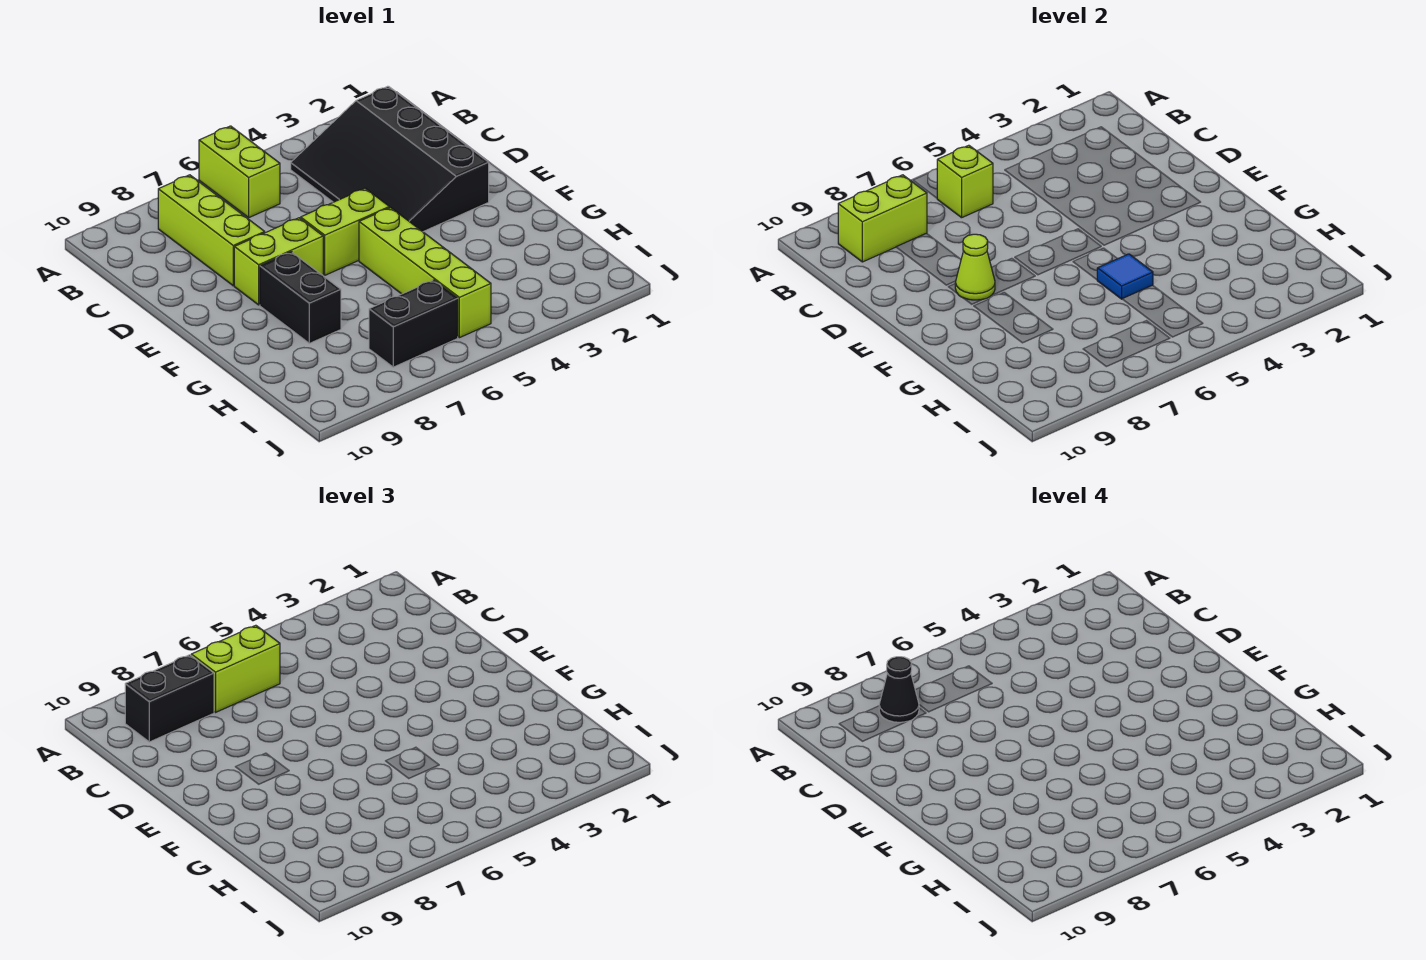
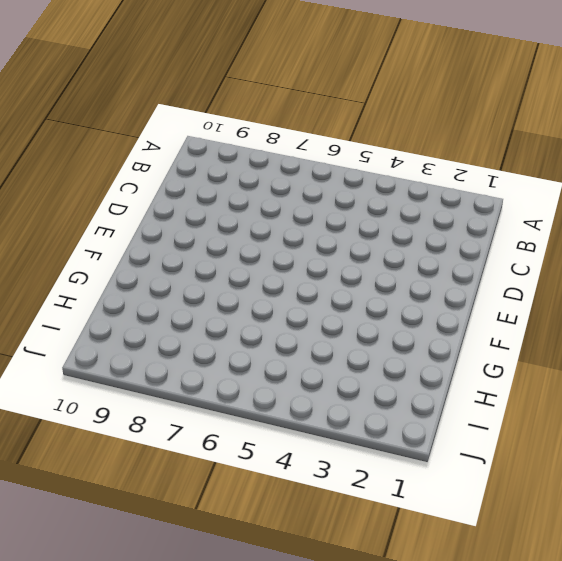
none -> lime brick A6:B6 level 1
none -> black slope B2:E4 level 1 top 2
none -> lime brick B8:D8 level 1

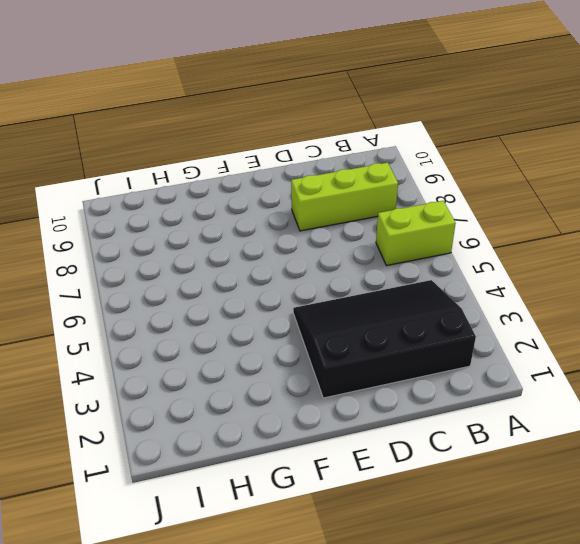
none -> lime brick E5:E6 level 1
none -> lime brick E7:E8 level 1
none -> lime brick F5:I5 level 1

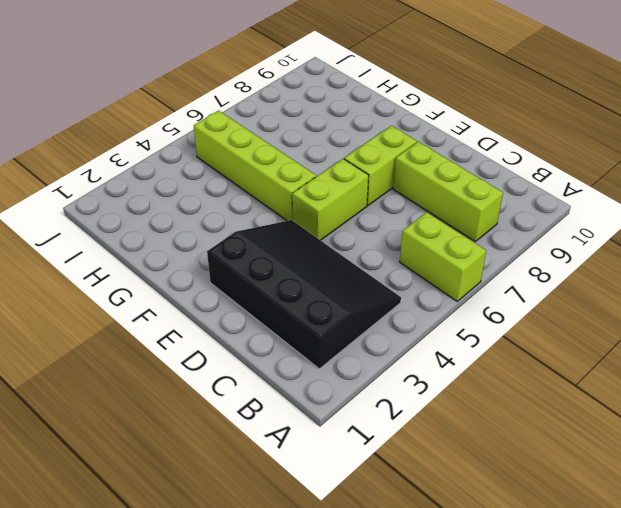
none -> black brick F8:G8 level 1
none -> black brick I6:I7 level 1
none -> lime brick B6 level 2

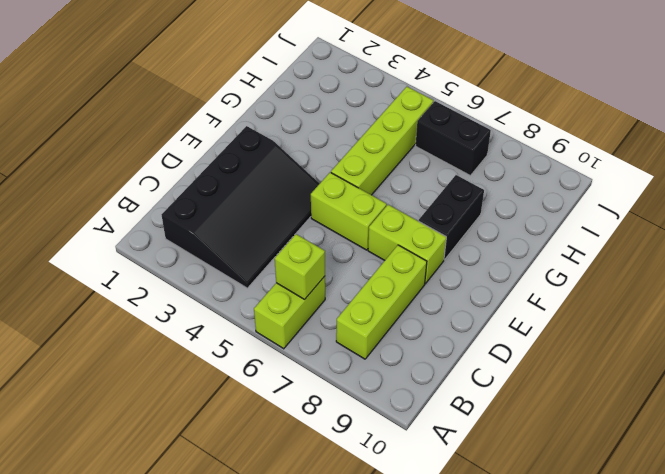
none -> lime brick B8:B9 level 2
none -> lime cone E8 level 2
none -> blue tile G5 level 2

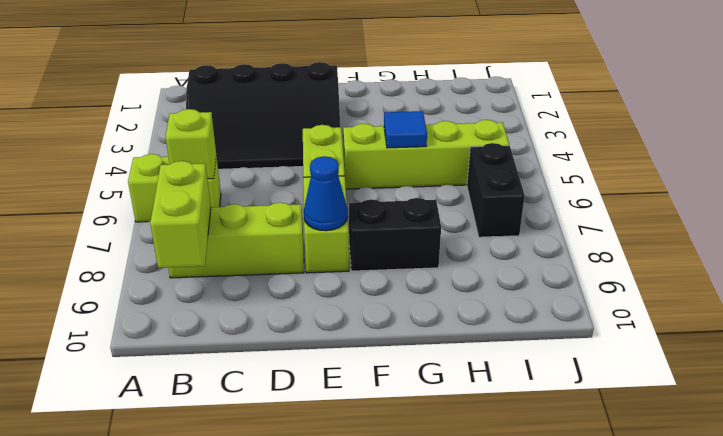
blue cone E8 level 2 -> lime cone E8 level 2
none -> lime brick B6:B7 level 3
none -> black brick B8:B9 level 3
none -> black cone B8 level 4

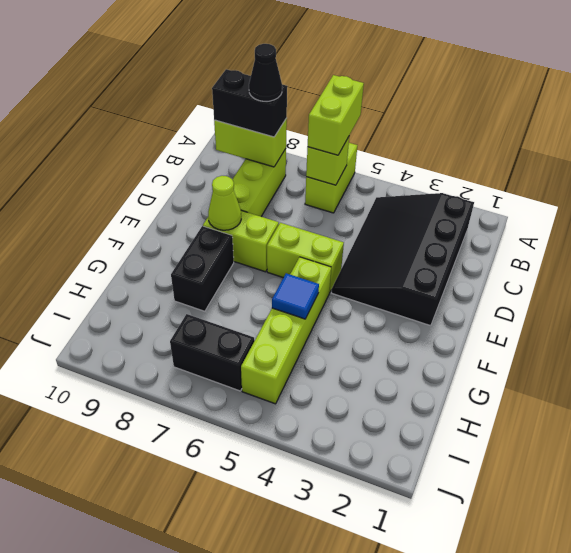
lime brick A6:B6 level 3 -> lime brick B6:B7 level 3

